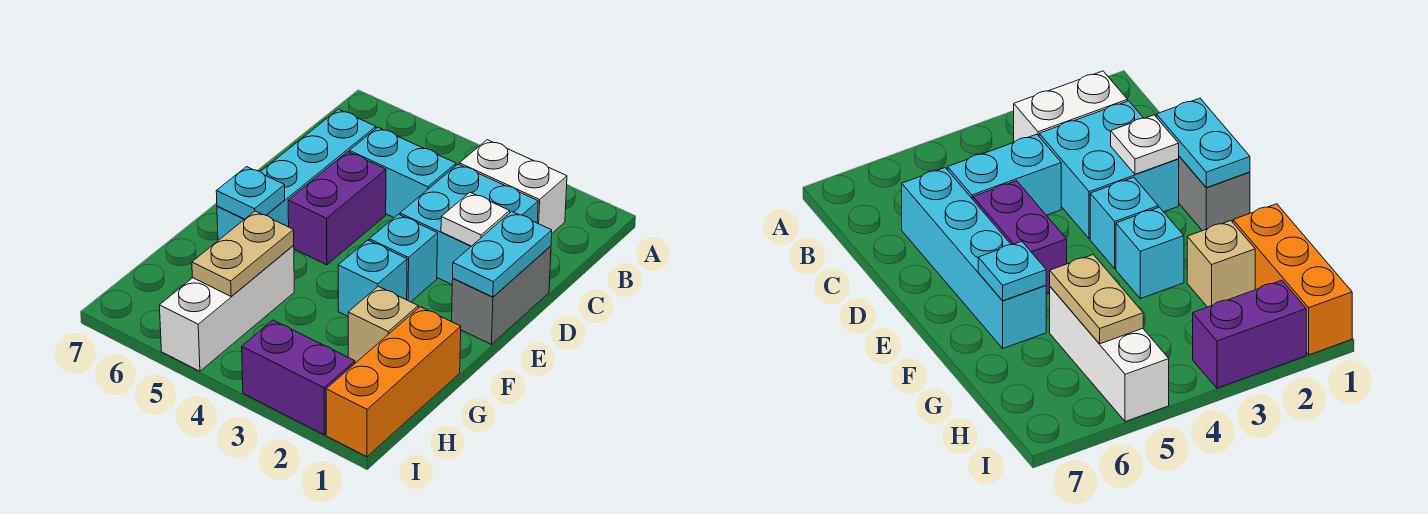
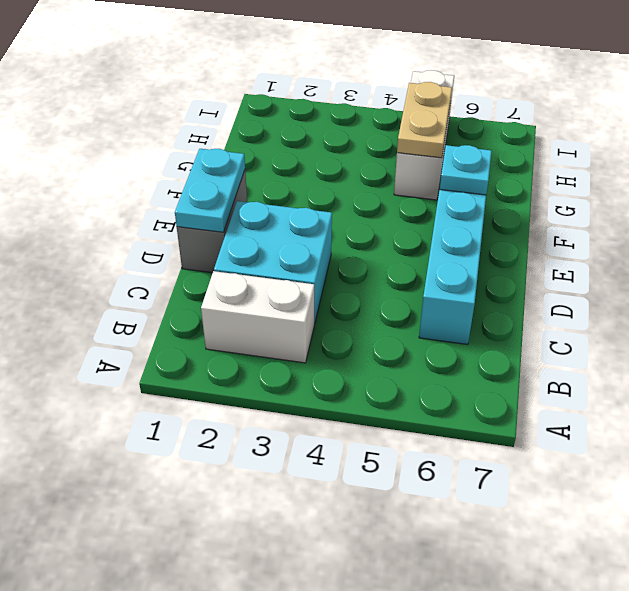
none -> cyan brick C4:C5 level 1
none -> purple brick D5:E5 level 1
none -> cyan brick E3 level 1

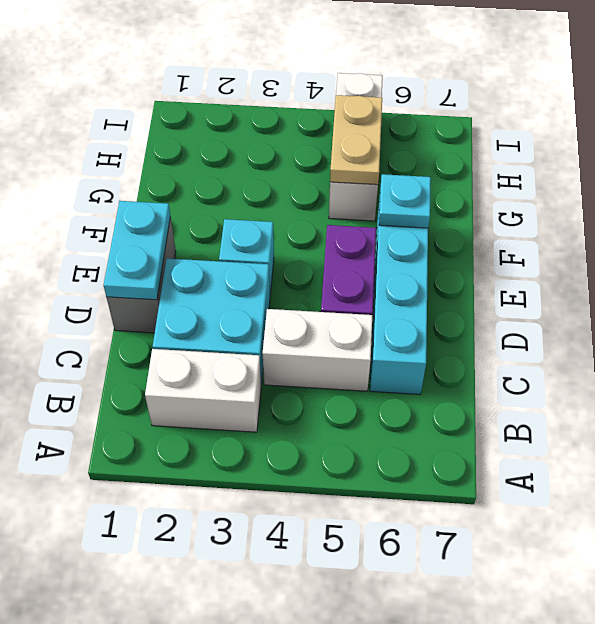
white brick C4:C5 level 1 -> cyan brick C4:C5 level 1
none -> cyan brick F3 level 1
none -> orange brick G1:I1 level 1
none -> tan brick G2 level 1

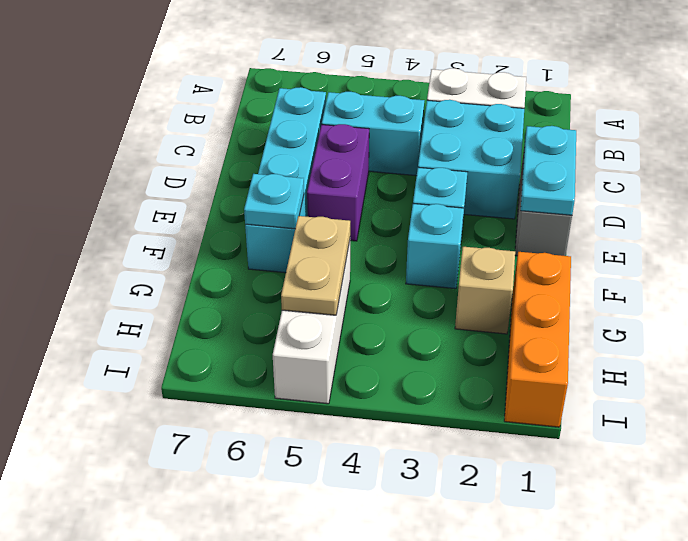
none -> purple brick I2:I3 level 1
none -> white plate D2 level 2

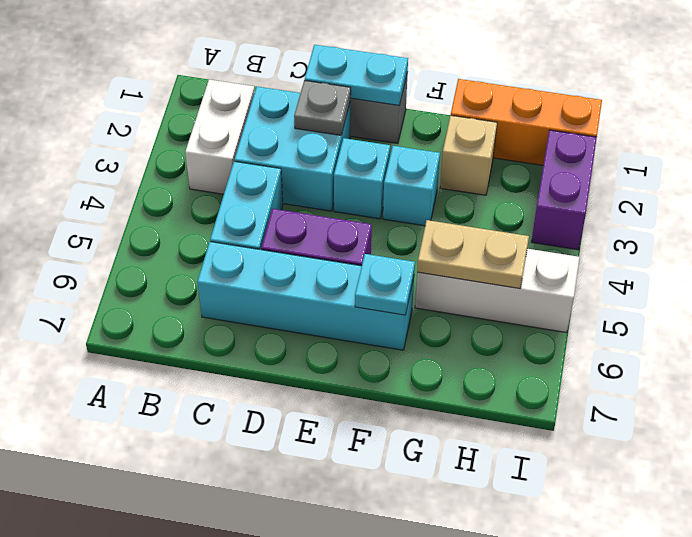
grey plate D2 level 2 -> white plate D2 level 2

